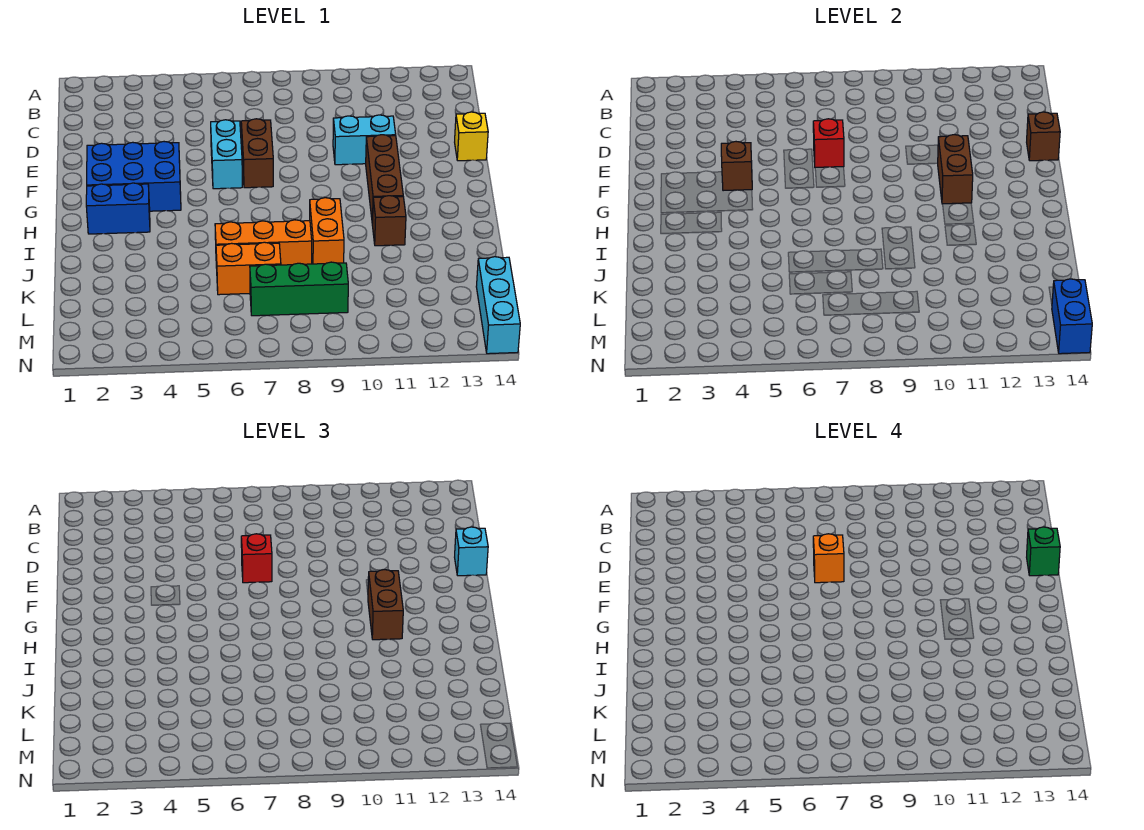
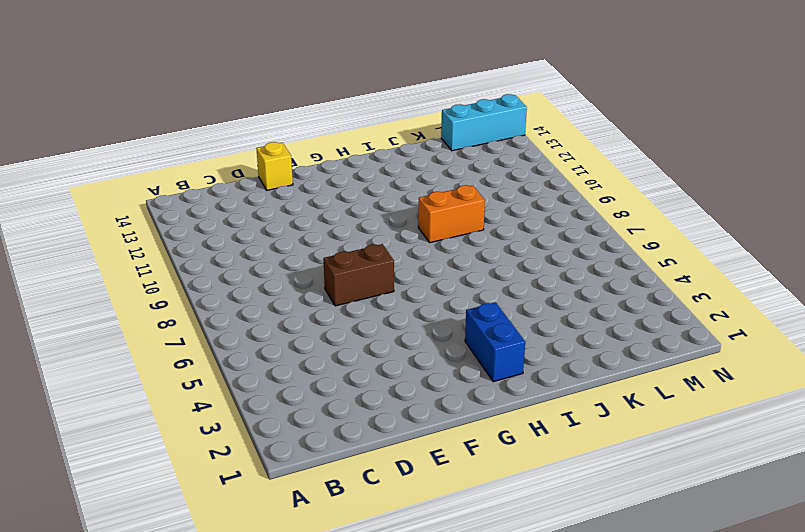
none -> cyan brick E6:F6 level 1
none -> cyan brick E10:E11 level 1
none -> blue brick F2:G4 level 1

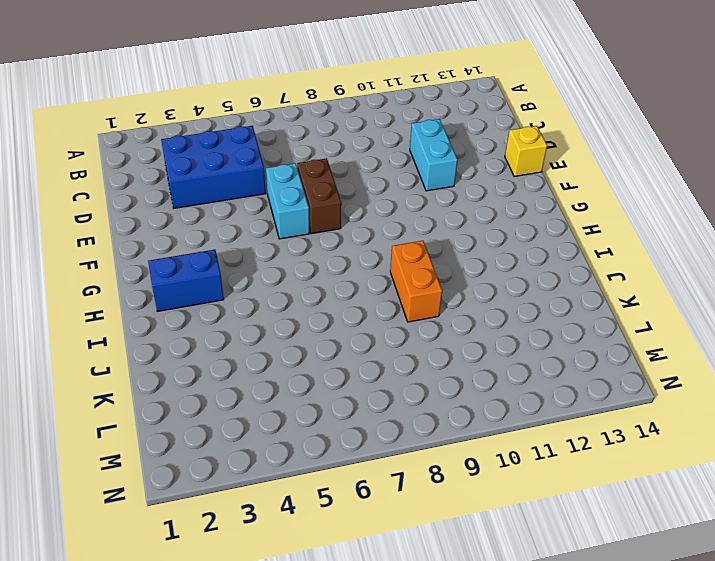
blue brick C3:D5 level 1 -> blue brick F2:G4 level 1
cyan brick D11:E11 level 1 -> cyan brick E10:E11 level 1
none -> brown brick F11:H11 level 1
none -> brown brick I11 level 1
none -> orange brick J6:J8 level 1

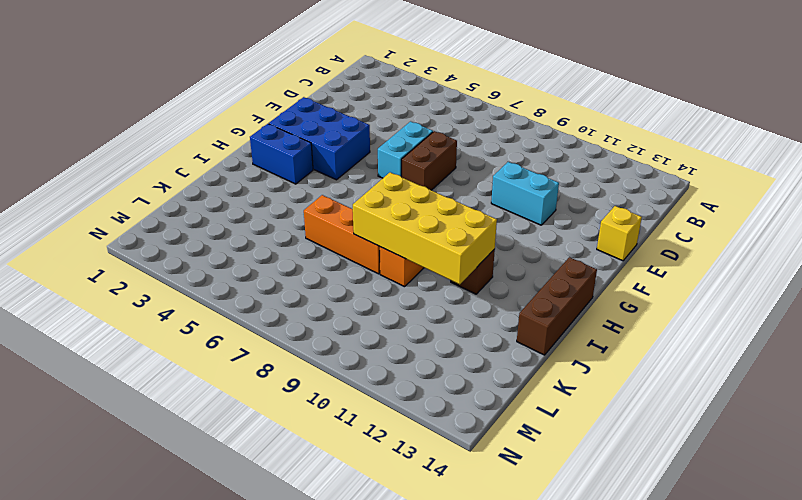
brown brick H14:J14 level 1 -> brown brick F11:H11 level 1
yellow brick I8:J11 level 2 -> none
none -> orange brick K6:K7 level 1
none -> green brick L7:L9 level 1
none -> cyan brick L14:N14 level 1

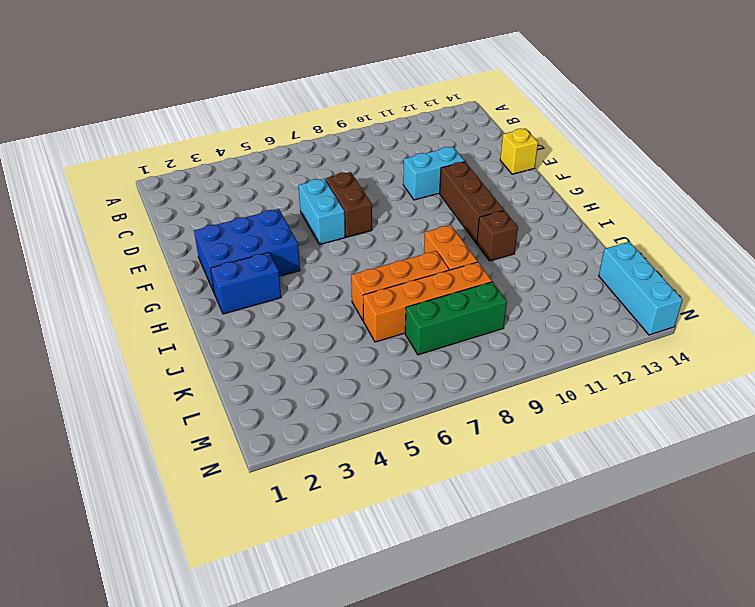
orange brick K6:K9 level 1 -> orange brick K6:K7 level 1
none -> red brick E7 level 2
none -> brown brick E14 level 2
none -> brown brick F4 level 2

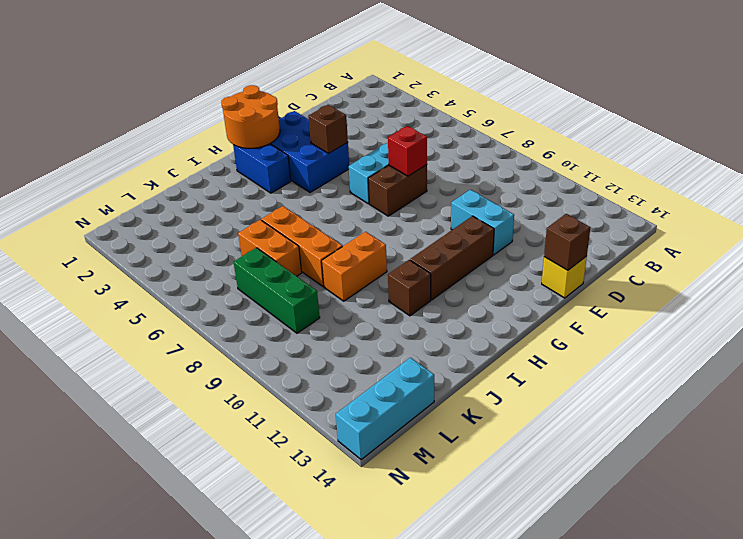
orange round brick G1:H2 level 2 -> none
none -> brown brick F11:G11 level 2
none -> blue brick M14:N14 level 2
none -> red brick E7 level 3

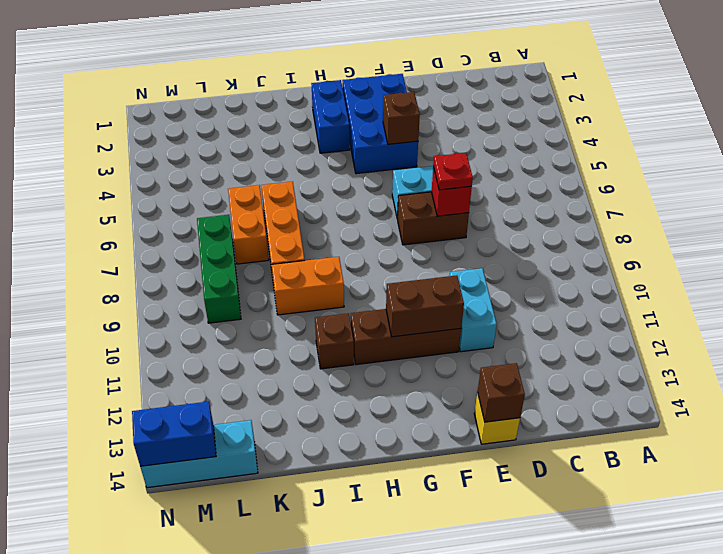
red plate E7 level 3 -> red brick E7 level 3
none -> cyan brick E14 level 3
none -> brown brick G11:H11 level 3
none -> orange brick E7 level 4

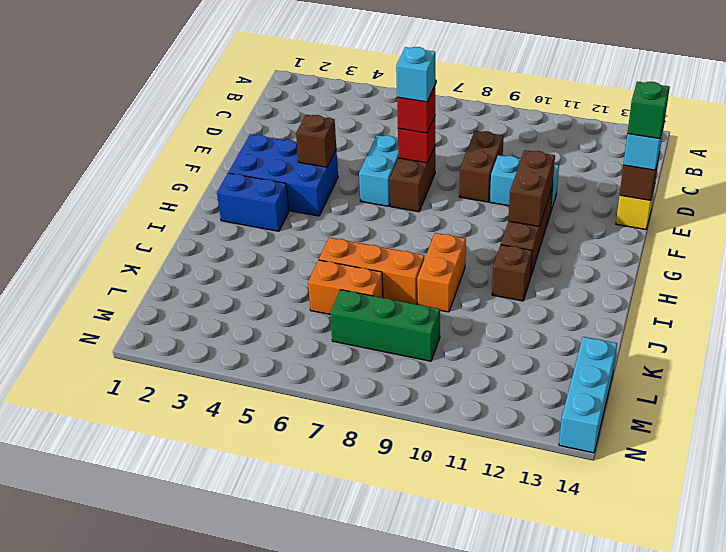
brown brick D9:E9 level 1 -> brown brick G11:H11 level 3
cyan brick E7 level 4 -> orange brick E7 level 4
none -> blue brick M14:N14 level 2

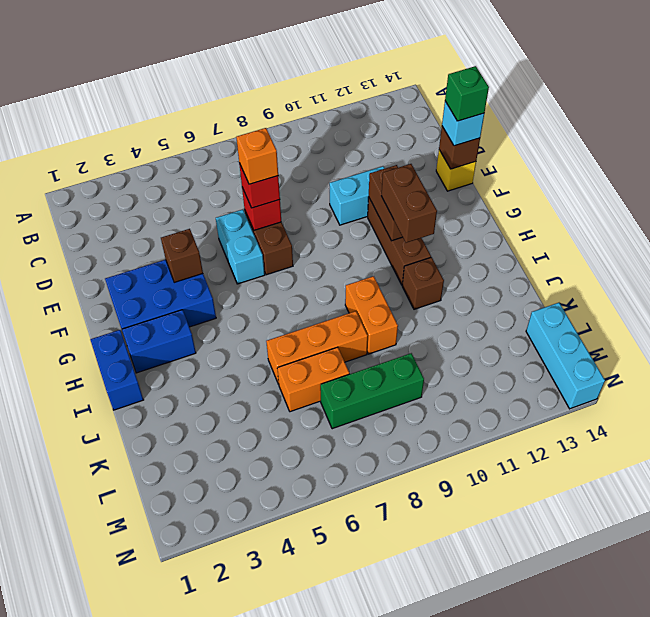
blue brick H1:I1 level 1 -> blue brick M14:N14 level 2

